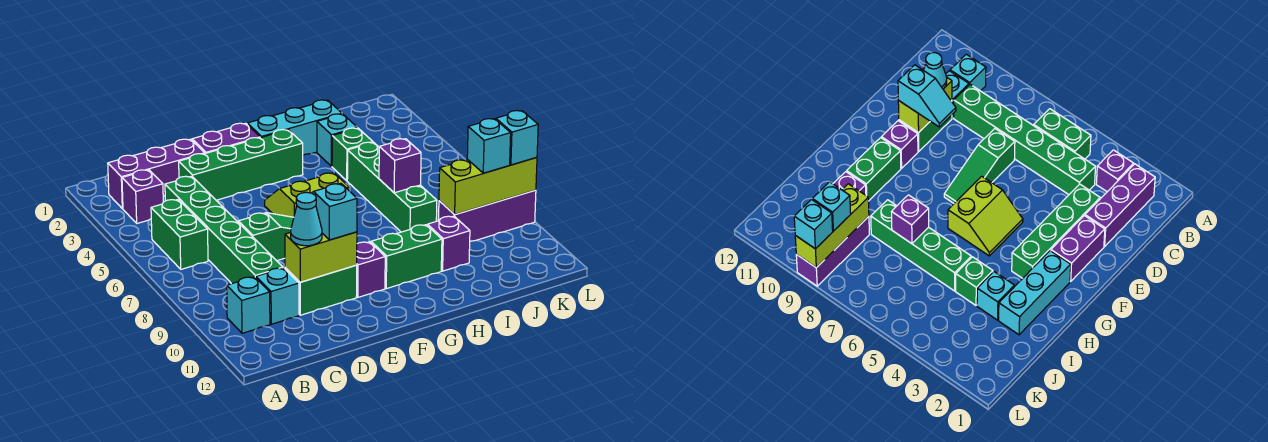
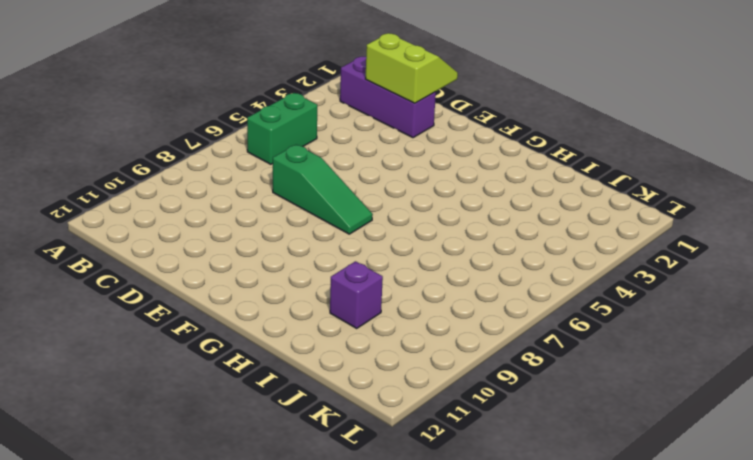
lime slope C1:D2 level 2 top 2 -> lime slope F5:G6 level 1 top 6
none -> purple brick B3 level 1
none -> cyan brick B10 level 1
none -> green brick C4:C9 level 1

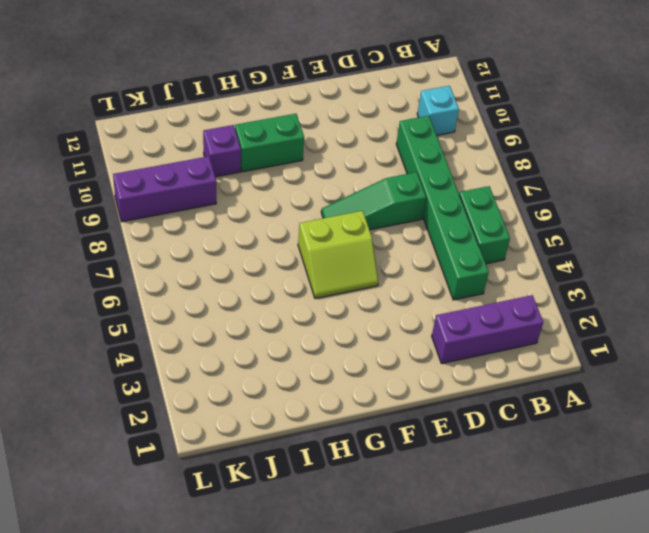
none -> purple brick B3 level 1
none -> cyan brick C10 level 1
none -> green brick D3:G3 level 1

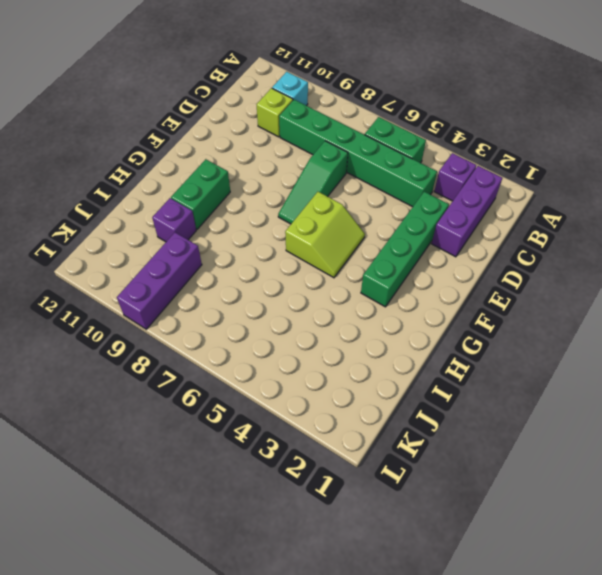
lime brick C10 level 1 -> cyan brick C10 level 1
none -> green brick D10:E10 level 1
none -> purple brick E2:F2 level 1
none -> purple brick F10 level 1

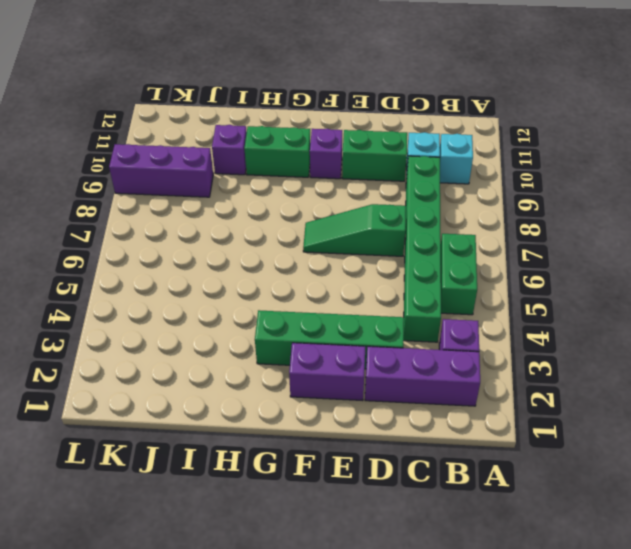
none -> lime slope F5:G6 level 1 top 6
none -> cyan brick G2:I2 level 1
none -> cyan brick I3 level 1

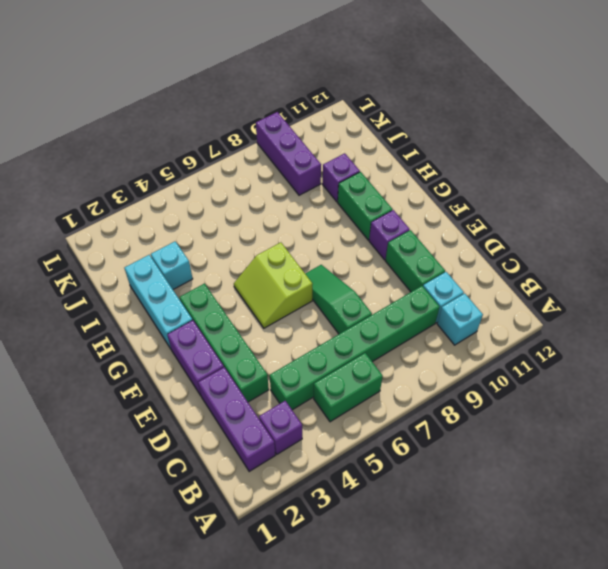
none -> green brick I4 level 1
none -> green brick I5:I8 level 1
none -> lime brick D10:E10 level 2

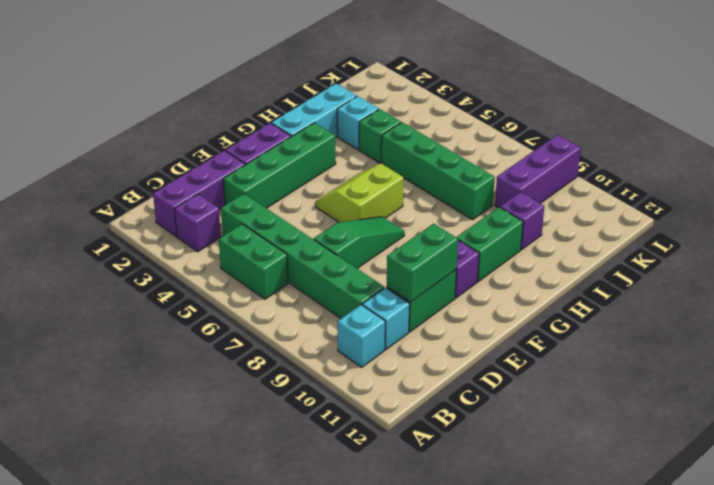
green brick D10:E10 level 2 -> lime brick D10:E10 level 2
none -> purple brick I7 level 2
none -> lime brick J9:L9 level 2
none -> cyan cone D10 level 3

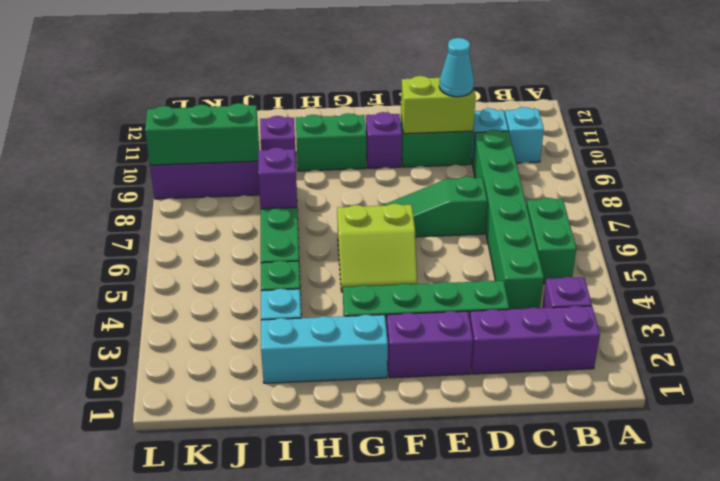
green brick J9:L9 level 2 -> lime brick J9:L9 level 2
none -> cyan slope E9:E10 level 3 top 10
none -> cyan brick K9 level 3
none -> cyan brick L9 level 3

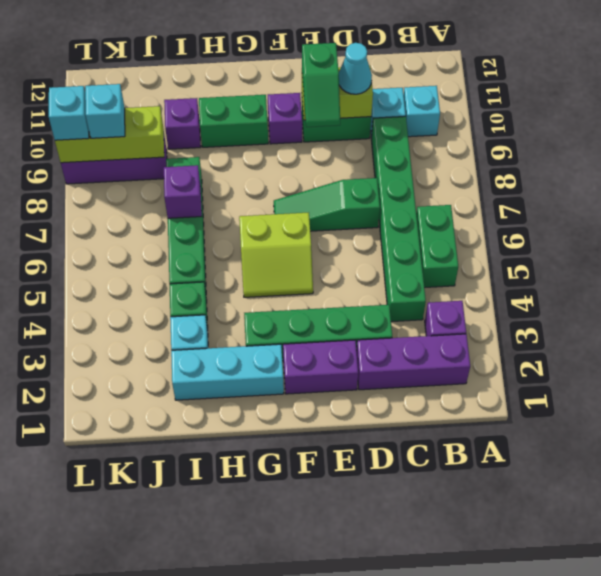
green slope E9:E10 level 3 top 10 -> cyan slope E9:E10 level 3 top 10

